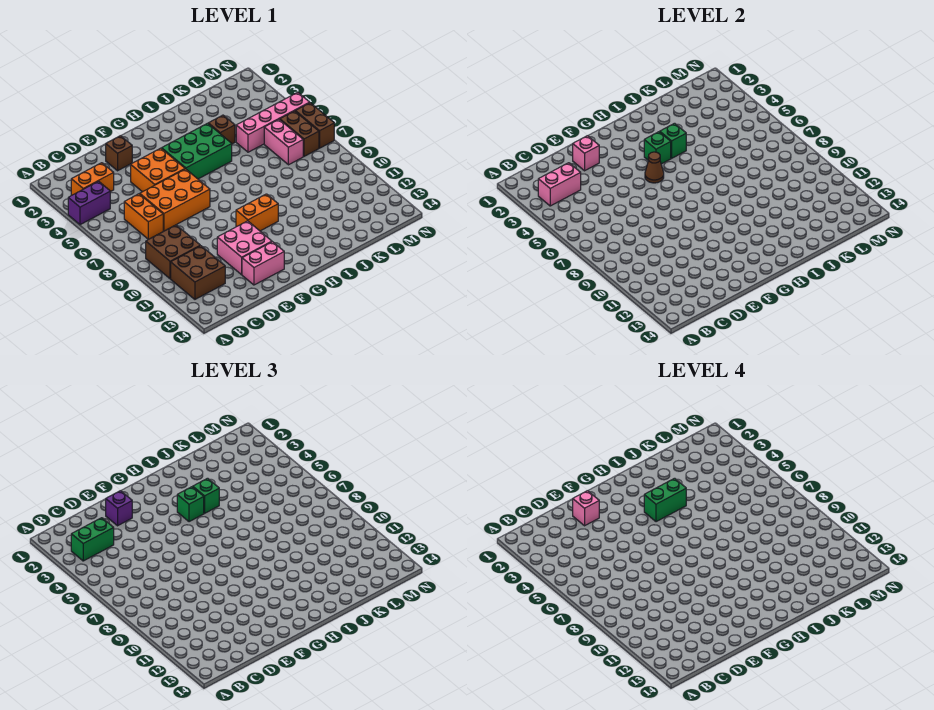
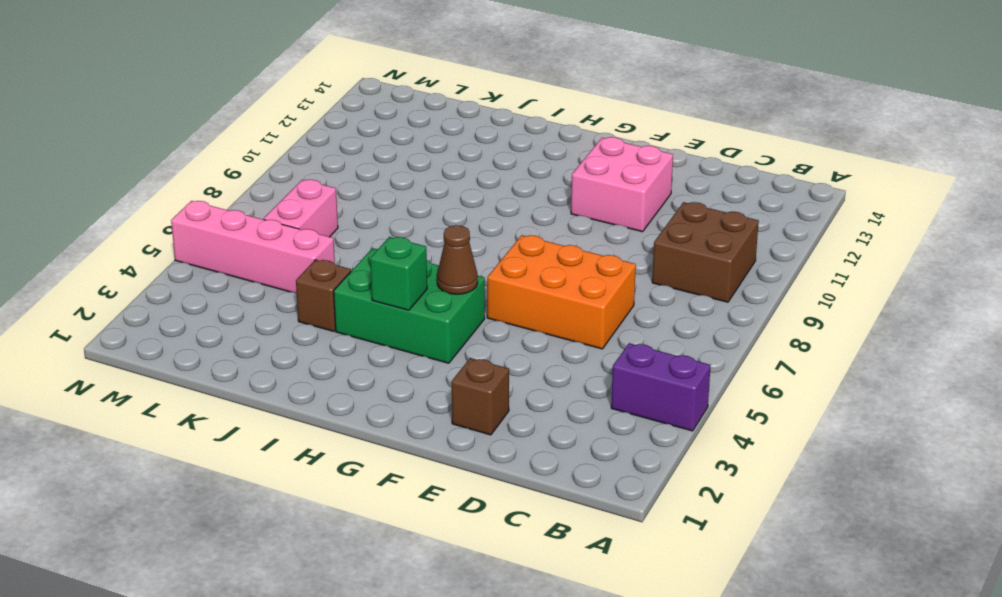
none -> orange brick B3:C3 level 1
none -> brown brick B11:C12 level 1
none -> orange brick C6:C7 level 1

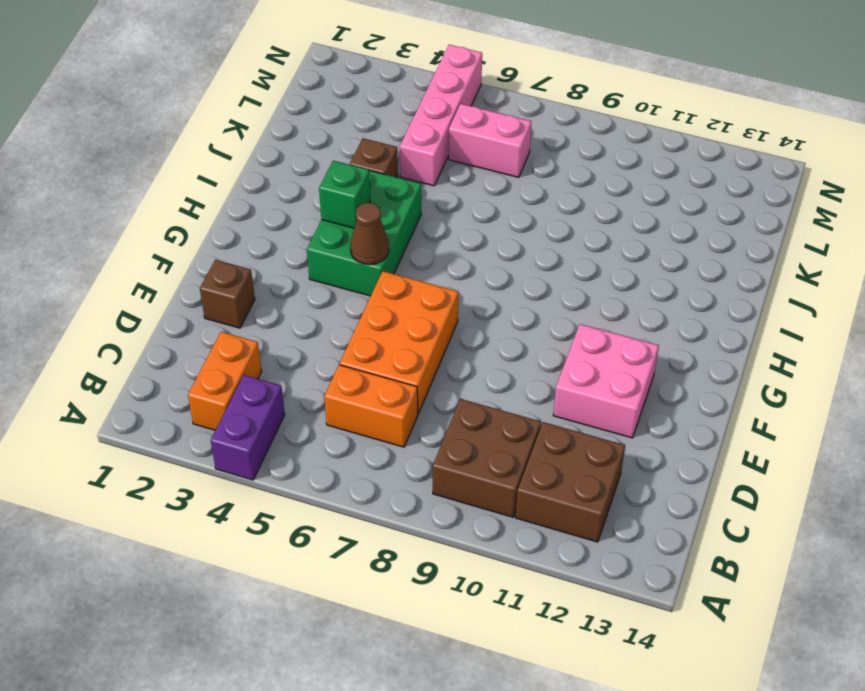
none -> orange brick E4:F5 level 1
none -> pink brick E13:F13 level 1
none -> orange brick G10:H10 level 1

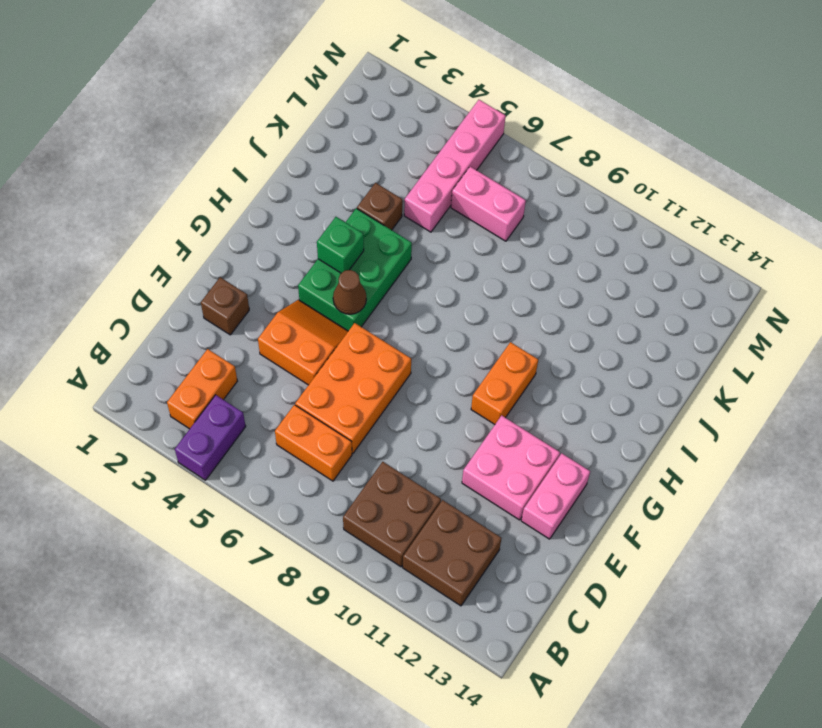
orange slope E4:F5 level 1 top E -> orange brick E4:F5 level 1
none -> brown brick M6:M7 level 1
none -> brown brick N6:N7 level 1
none -> pink brick B3:C3 level 2

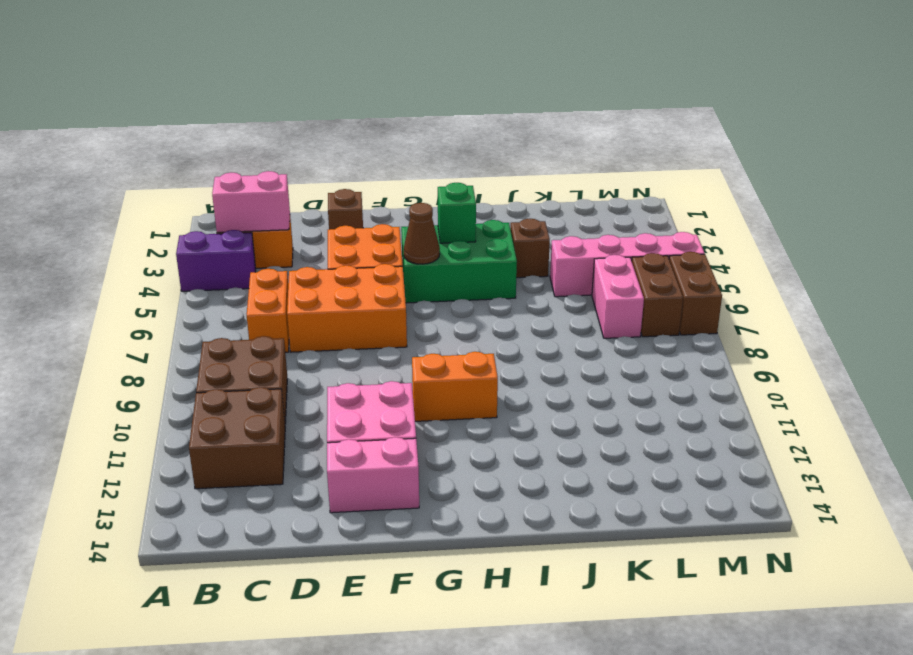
none -> pink brick E2 level 2
none -> green brick I4 level 2
none -> green brick B3:C3 level 3

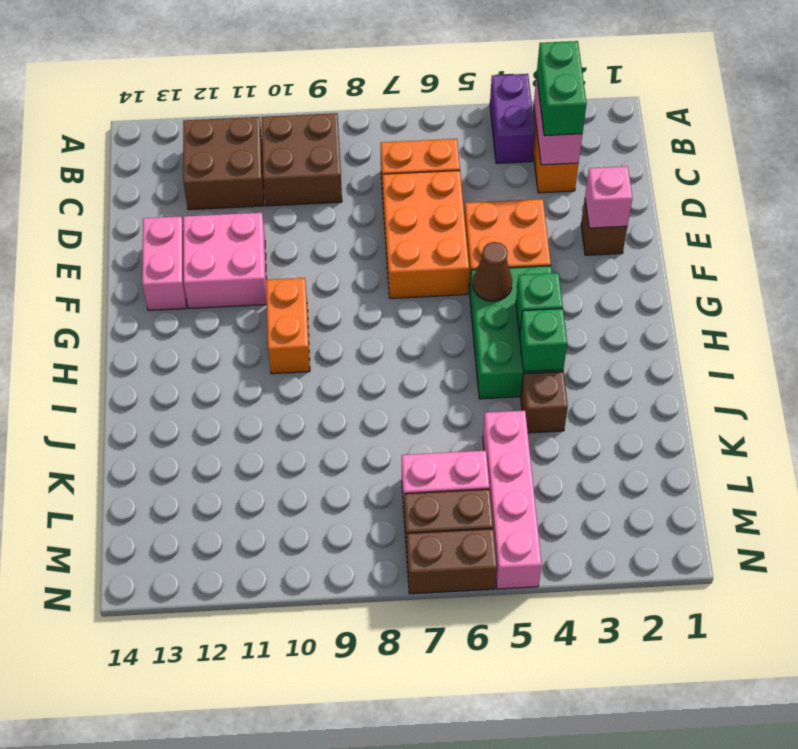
none -> purple brick E2 level 3
none -> green brick H4 level 3
none -> green brick I4 level 3

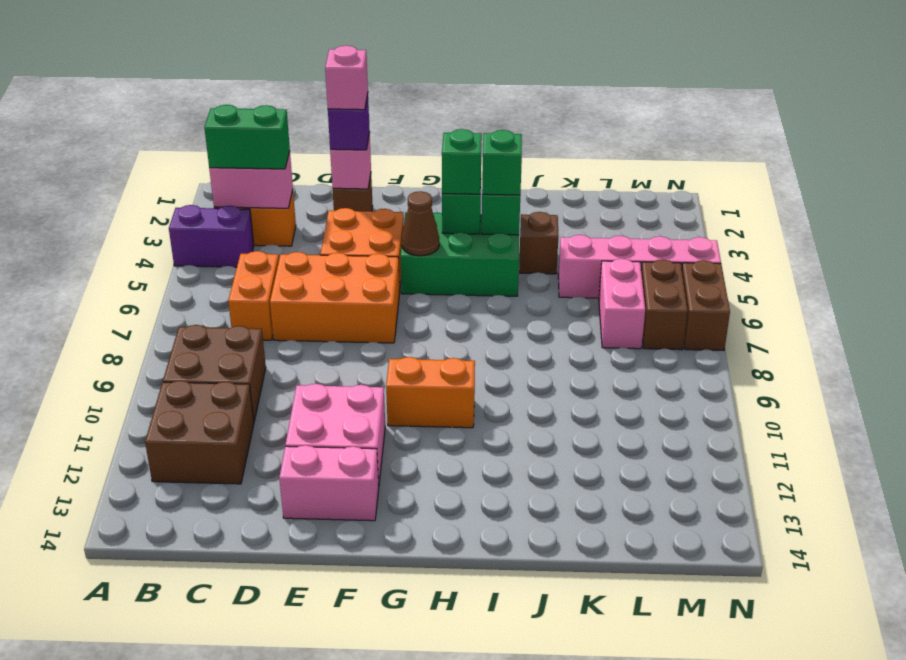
none -> green brick H4:I4 level 4

